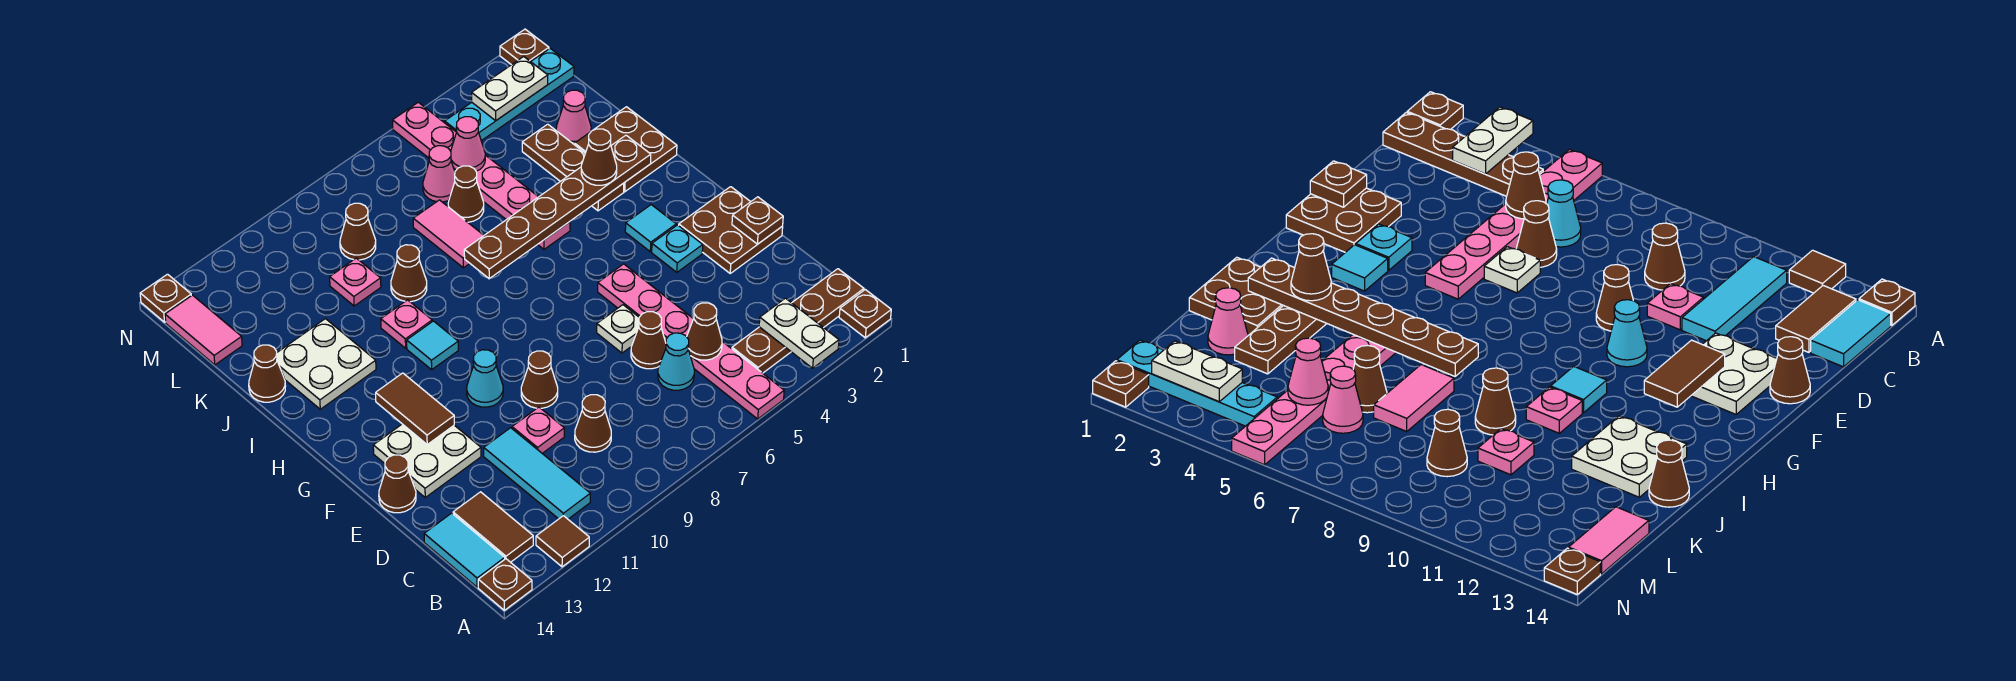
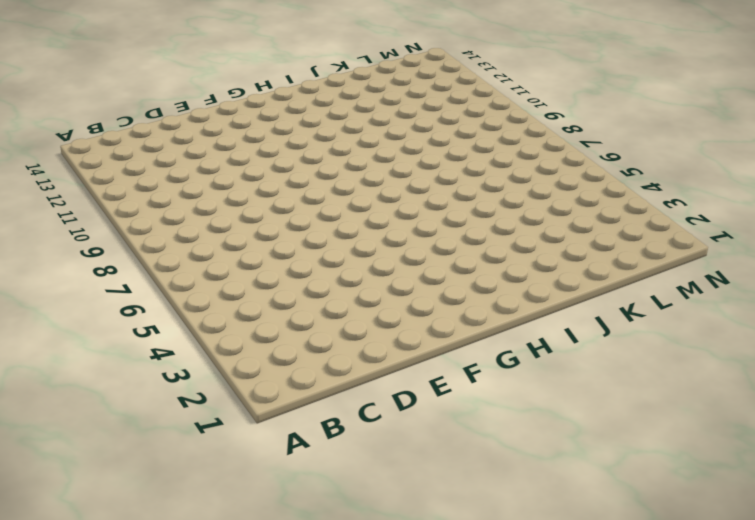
none -> brown plate A1 level 1
none -> pink plate A5:F5 level 1
none -> brown tile A12 level 1
none -> brown plate A14 level 1

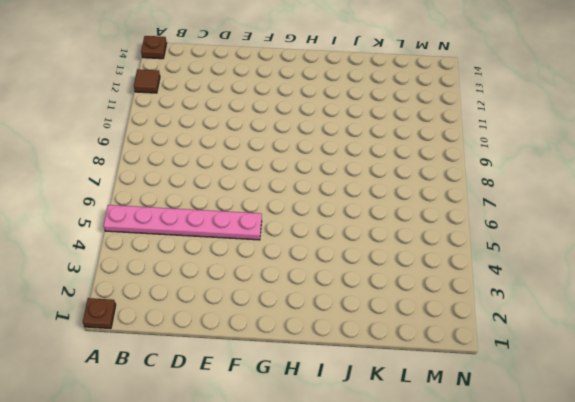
none -> brown plate B1:B4 level 1
none -> cyan tile B11:D11 level 1
none -> brown tile B13:C13 level 1
none -> cyan tile B14:C14 level 1

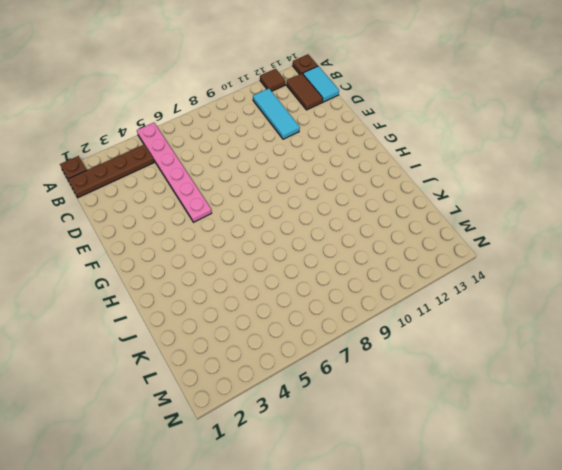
none -> cyan cone C6 level 1
none -> brown cone C9 level 1
none -> brown cone D6 level 1
none -> pink plate D10 level 1

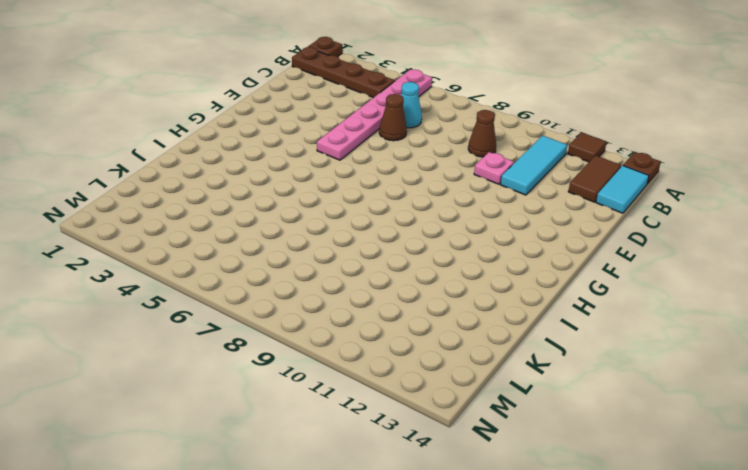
none -> brown plate E1:F2 level 1
none -> white plate E6 level 1
none -> brown cone E9 level 1
none -> white plate E12:F13 level 1

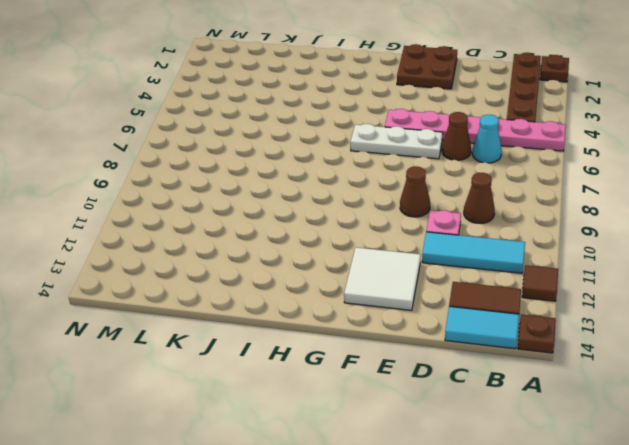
white plate E6:G6 level 1 -> white plate E6 level 1
white tile E12:F13 level 1 -> white plate E12:F13 level 1
none -> brown cone E14 level 1
none -> cyan plate F3 level 1
none -> cyan cone F10 level 1
none -> cyan tile G3 level 1

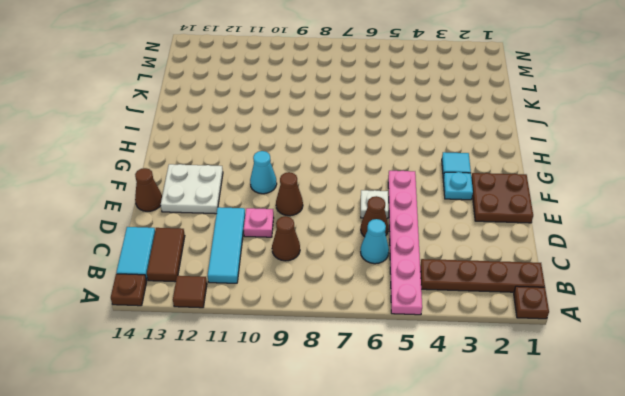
none -> cyan tile H10 level 1
none -> brown plate I1:J2 level 1
none -> brown plate I3:K3 level 1
none -> pink plate I5:N5 level 1

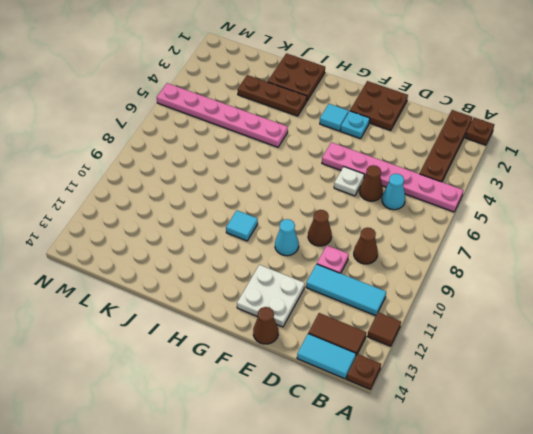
none -> pink plate I10 level 1
none -> white plate I12:J13 level 1
none -> pink tile J7:K7 level 1
none -> brown cone J9 level 1

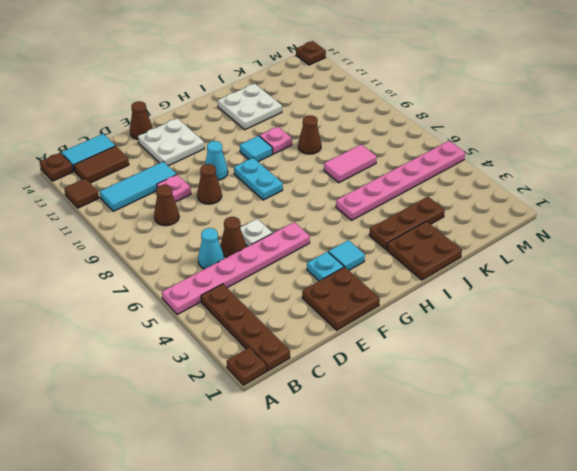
cyan plate G8:G9 level 1 -> none
none -> brown cone J14 level 1
none -> pink cone K2 level 1
none -> brown cone K6 level 1
none -> pink plate K10 level 1

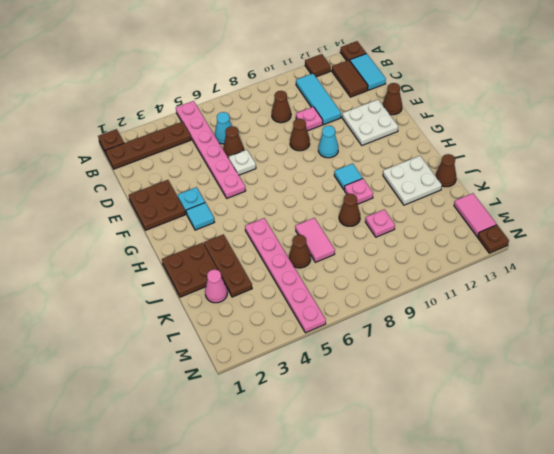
none -> pink cone L6 level 1
none -> brown cone L9 level 1
none -> cyan plate M1:M4 level 1
none -> brown plate N1 level 1

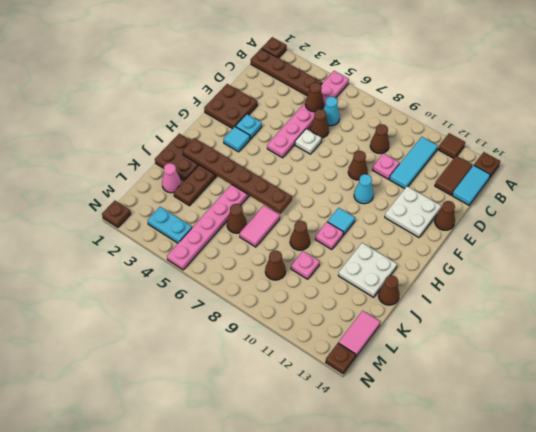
cyan plate M3:M4 level 1 -> cyan plate M1:M4 level 1
none -> pink cone L6 level 1
none -> white plate A3:B3 level 2
none -> brown plate E1 level 2
none -> brown tile F12:G12 level 2

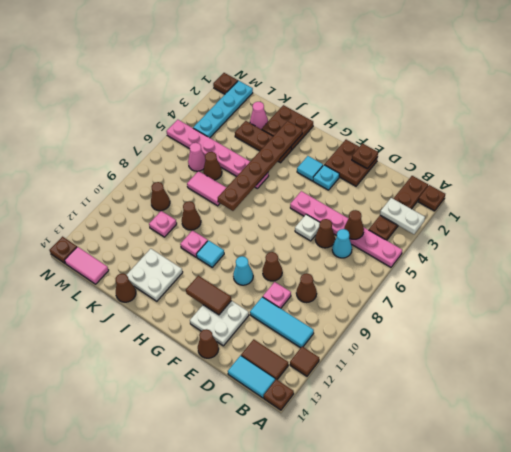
none -> pink cone L5 level 2
none -> white plate M2:M3 level 2
none -> brown cone I3 level 3

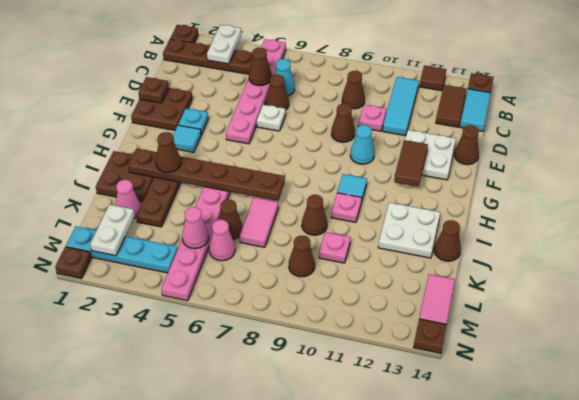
white plate L2:M2 level 2 -> white plate M2:M3 level 2

